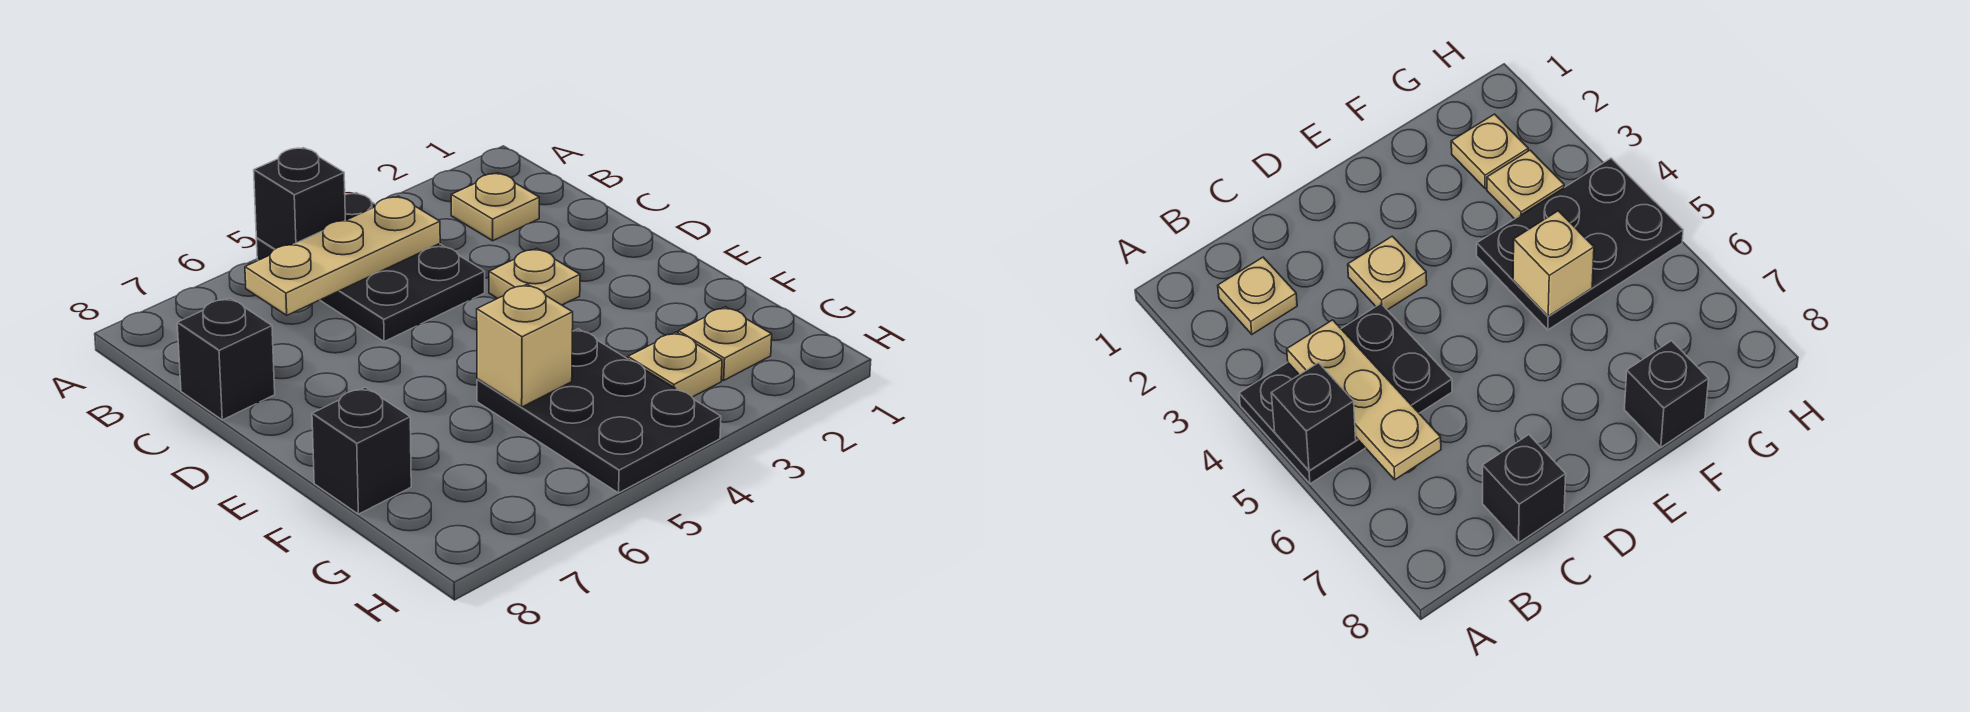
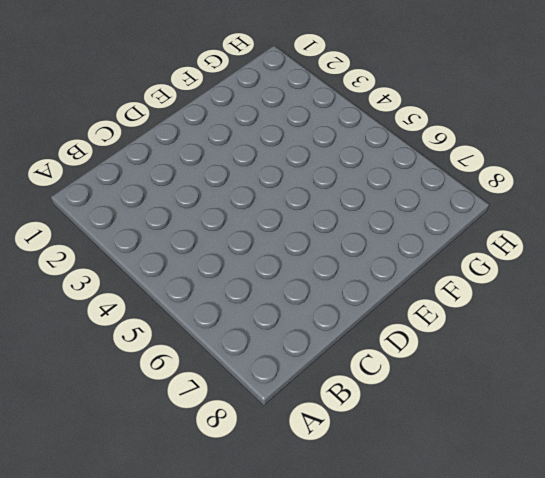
none -> black plate A4:C5 level 1
none -> tan plate B2 level 1

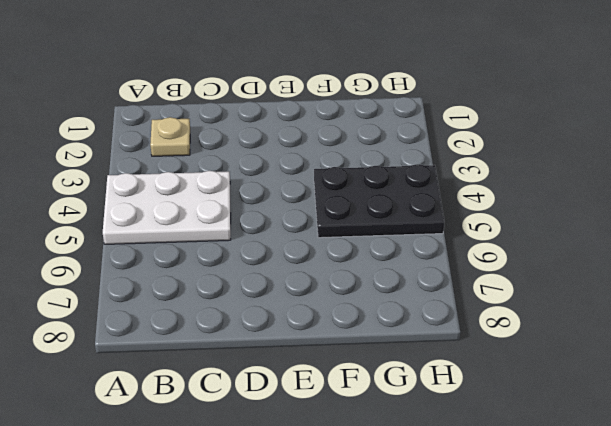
white plate A4:C5 level 1 -> black plate A4:C5 level 1
none -> black brick C8 level 1
none -> tan plate D3 level 1

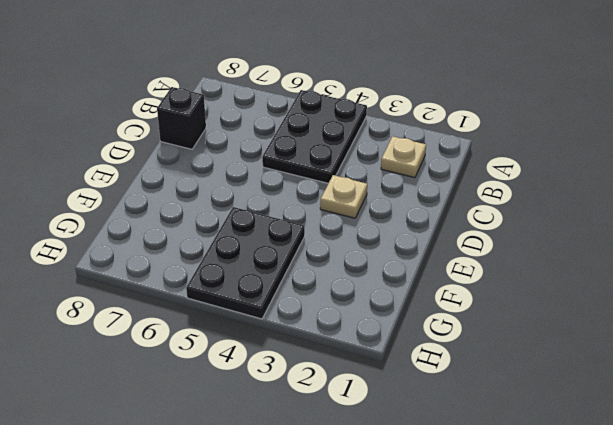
none -> black brick F8 level 1
none -> tan plate G2 level 1

